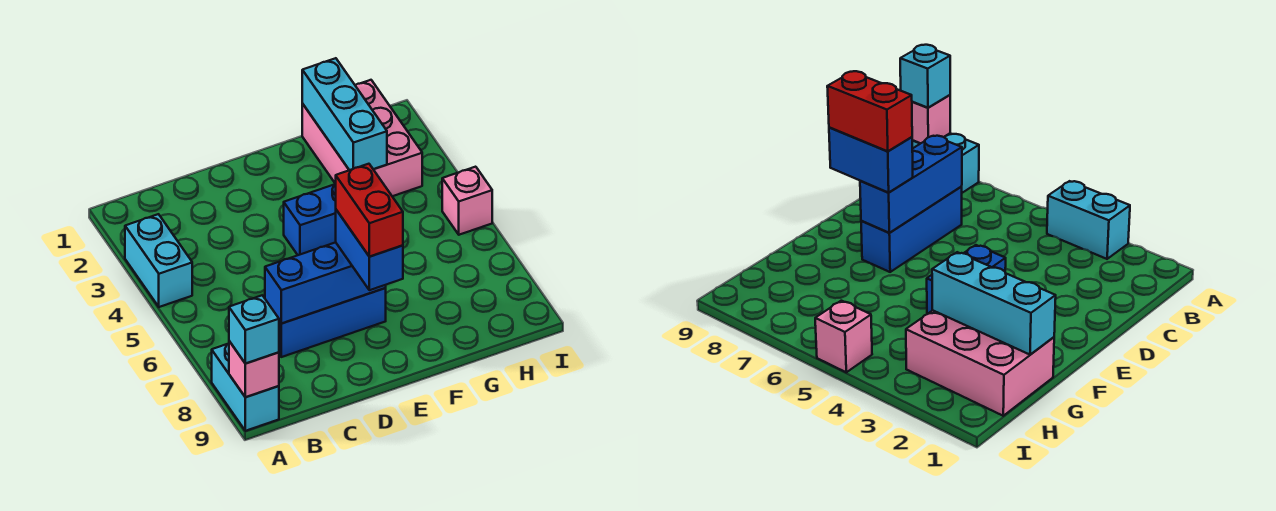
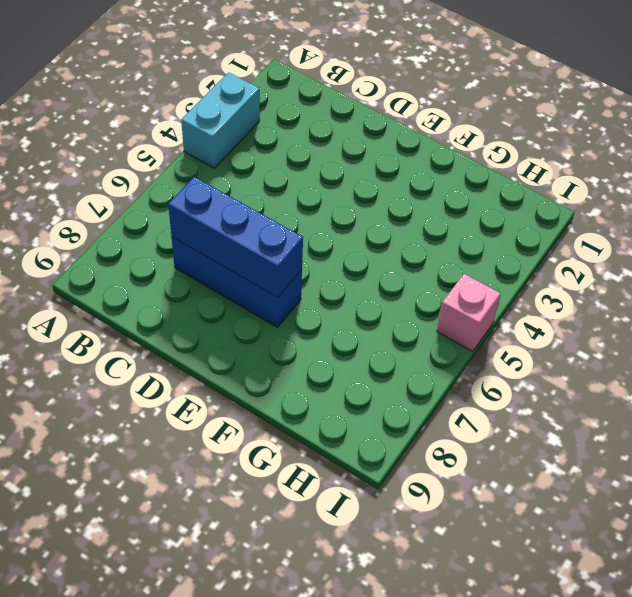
none -> cyan brick A8:A9 level 1
none -> blue brick E4:F4 level 1
none -> pink brick G1:H3 level 1

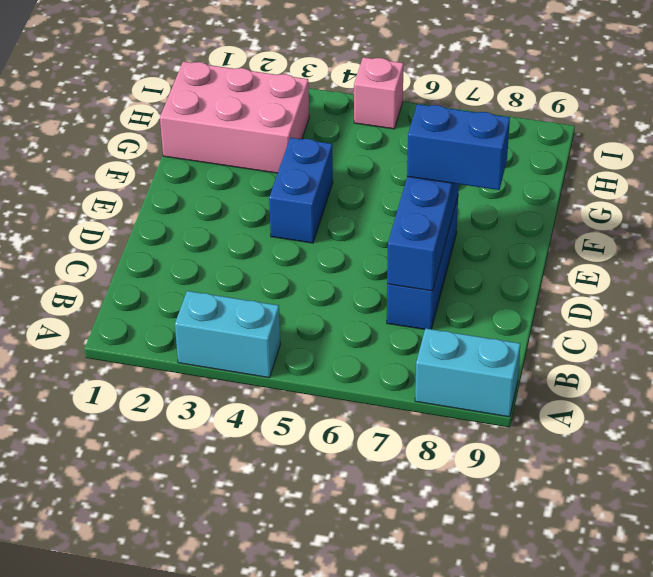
none -> pink brick A9 level 2
none -> cyan brick G1:G3 level 2
none -> cyan brick A9 level 3

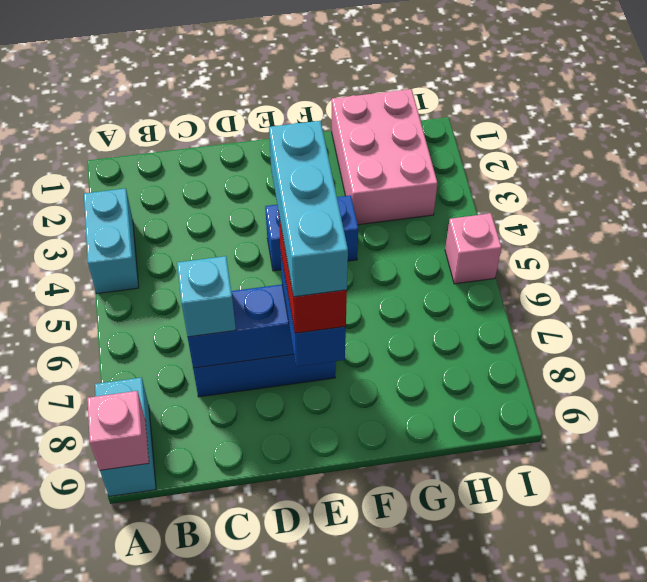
cyan brick C7 level 3 -> cyan brick A9 level 3
cyan brick E6:E8 level 5 -> cyan brick G1:G3 level 2

